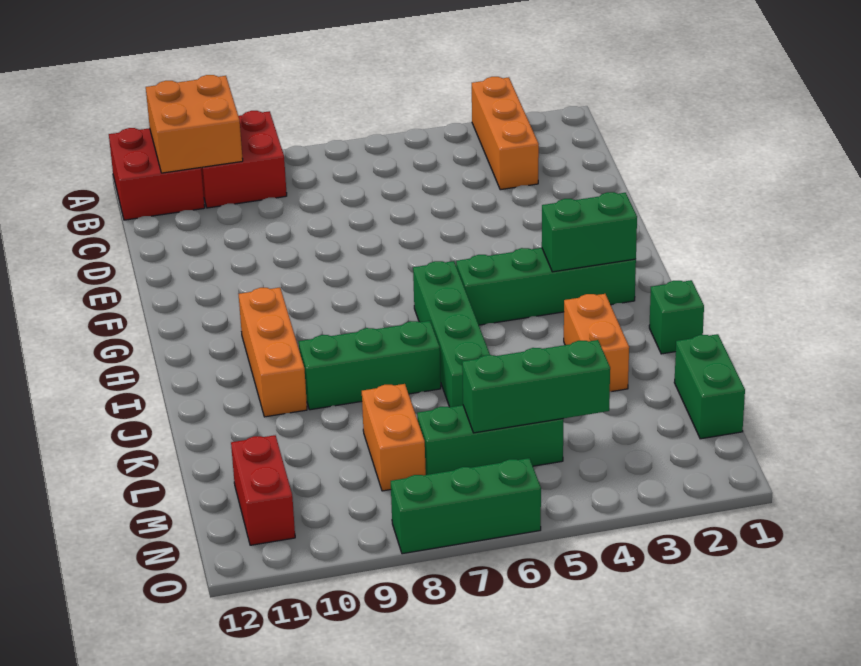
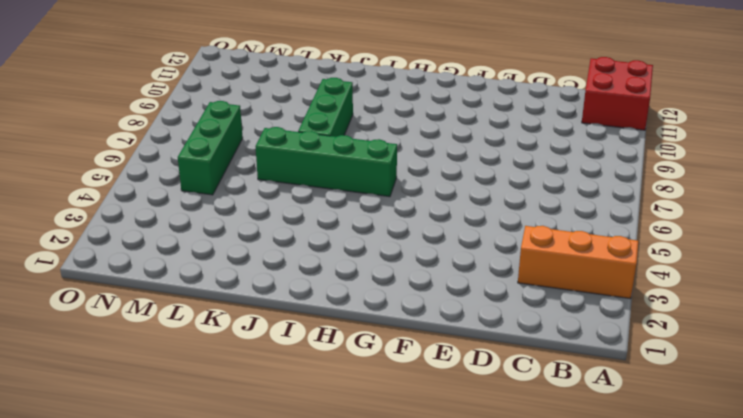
none -> red brick A9:B10 level 1
none -> green brick H2:H5 level 1
none -> orange brick H10:J10 level 1

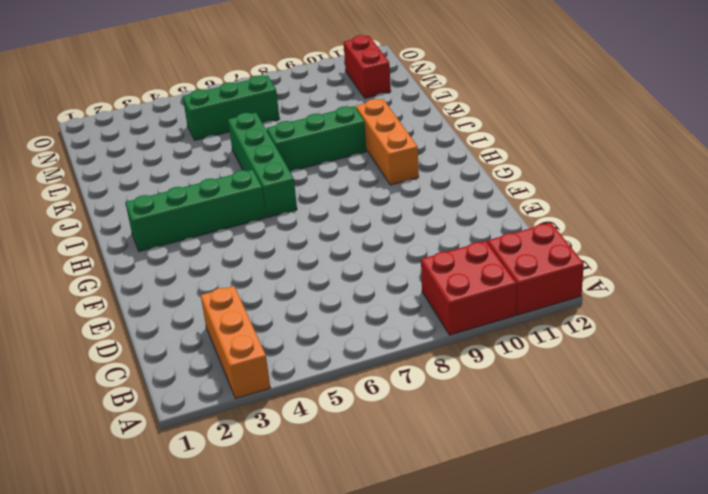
none -> green brick J1 level 1
none -> orange brick J3:K3 level 1
none -> green brick L1:M1 level 1

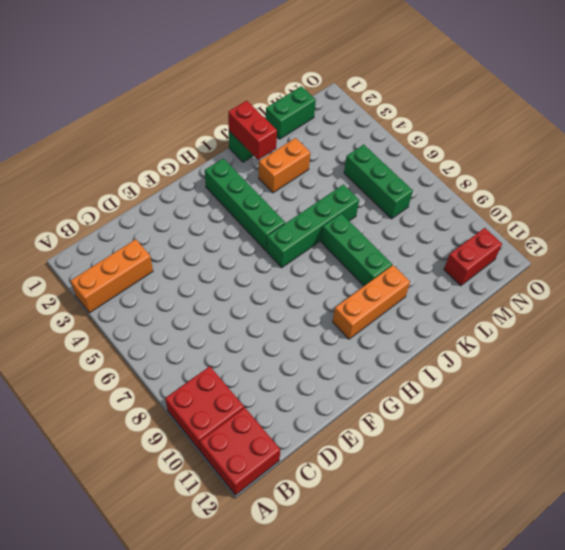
red brick J1:J2 level 2 -> none
none -> orange brick L8:M8 level 1
none -> green brick O6:O8 level 1
none -> orange brick A10:B11 level 2

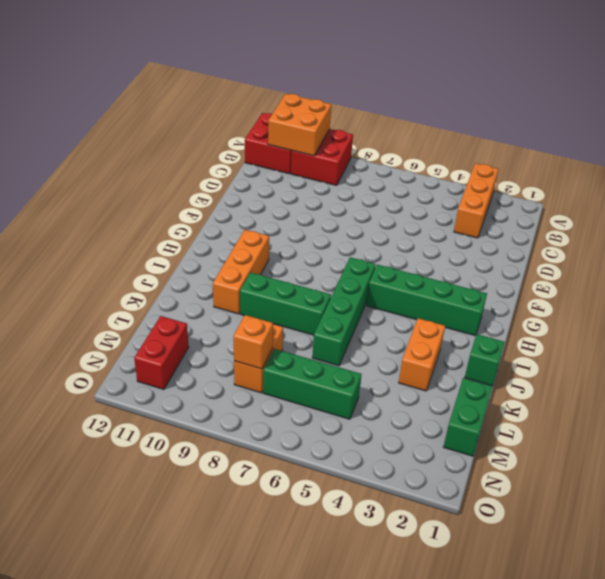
orange brick M8 level 2 -> none
none -> green brick O6:O8 level 1
none -> green brick H2:H3 level 2
none -> green brick M4:M6 level 2

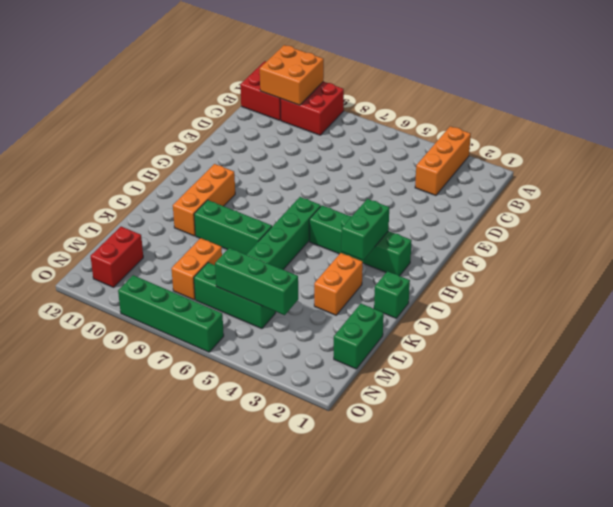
green brick H3:I3 level 2 -> green brick H2:H3 level 2
green brick O6:O9 level 1 -> green brick O6:O8 level 1

